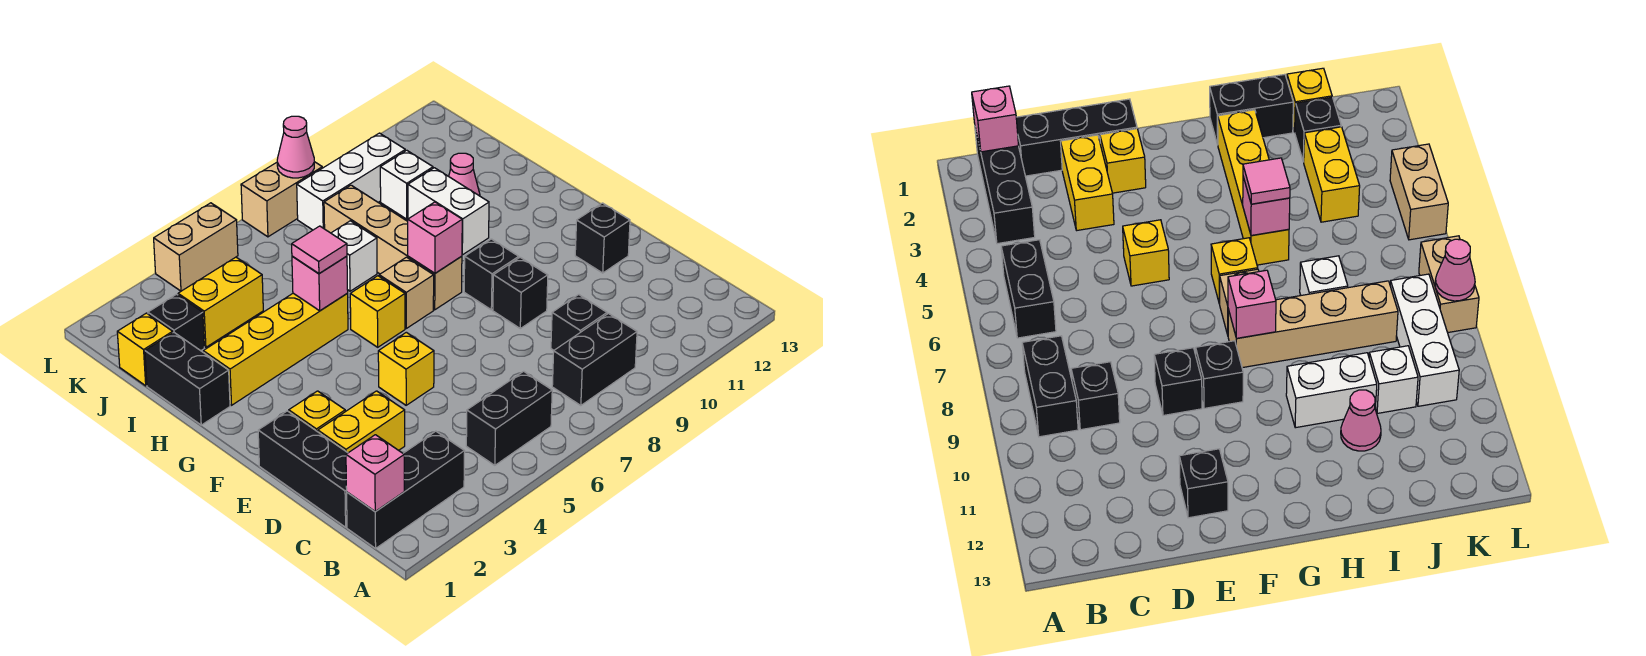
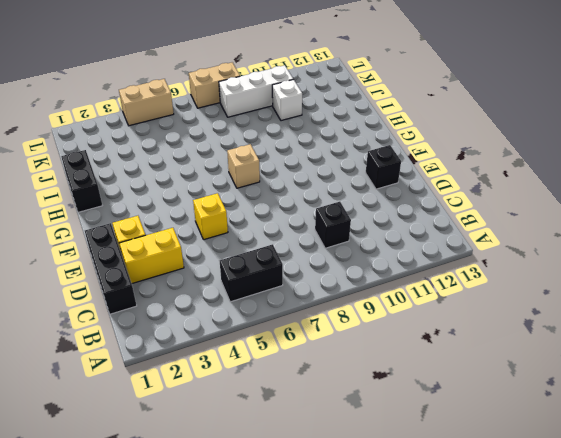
none -> black brick B1:B3 level 1
none -> black brick B8:B9 level 1
none -> black brick E9 level 1
none -> black brick F9 level 1

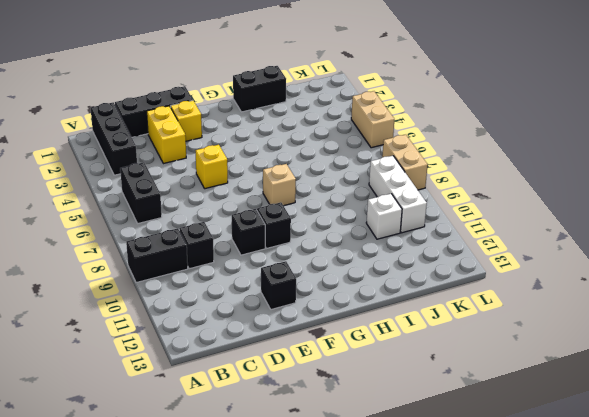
black brick A9:B9 level 1 -> black brick B8:B9 level 1
none -> yellow brick G6 level 1
none -> tan brick G8:J8 level 1
none -> yellow brick H2:H5 level 1
none -> white brick H10:I10 level 1

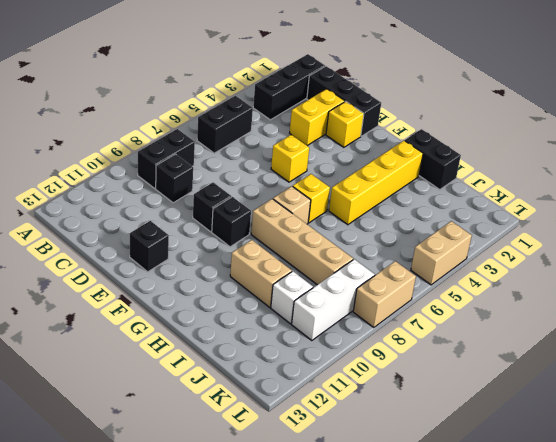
tan brick H10:I10 level 1 -> white brick H10:I10 level 1
none -> white brick I7 level 1
none -> pink cone I11 level 1
none -> yellow brick J1 level 1
none -> black brick J2 level 1

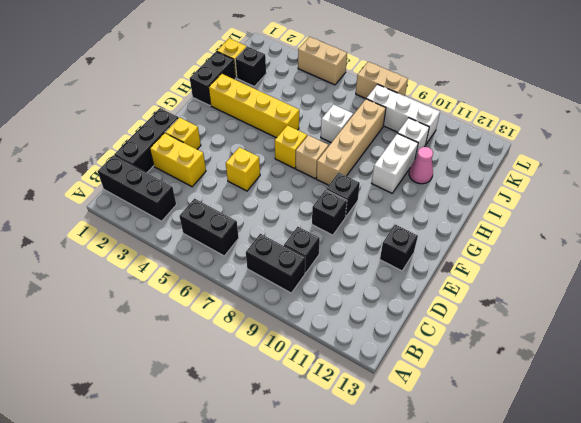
none -> yellow brick J3:J4 level 1
none -> pink brick B1 level 2
none -> pink brick G8 level 2
none -> pink brick H5 level 2

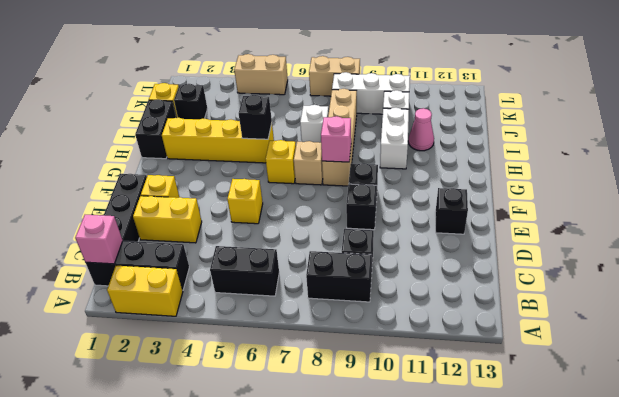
yellow brick A2:A3 level 1 -> yellow brick J3:J4 level 1
black brick H5 level 2 -> pink brick H5 level 2
none -> pink cone L8 level 2
none -> pink tile H5 level 3

